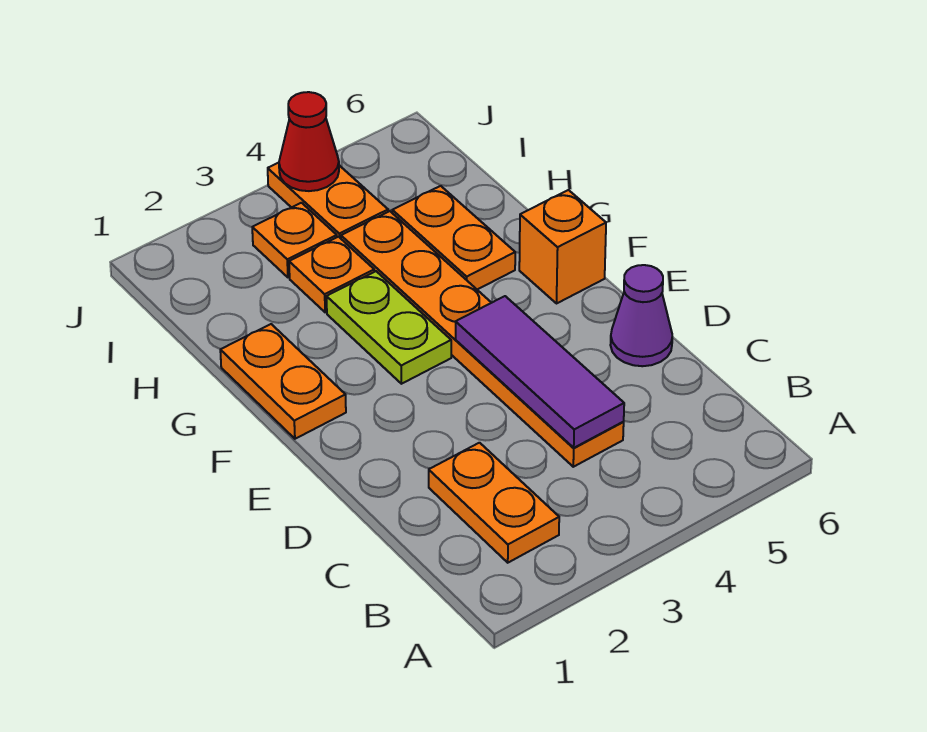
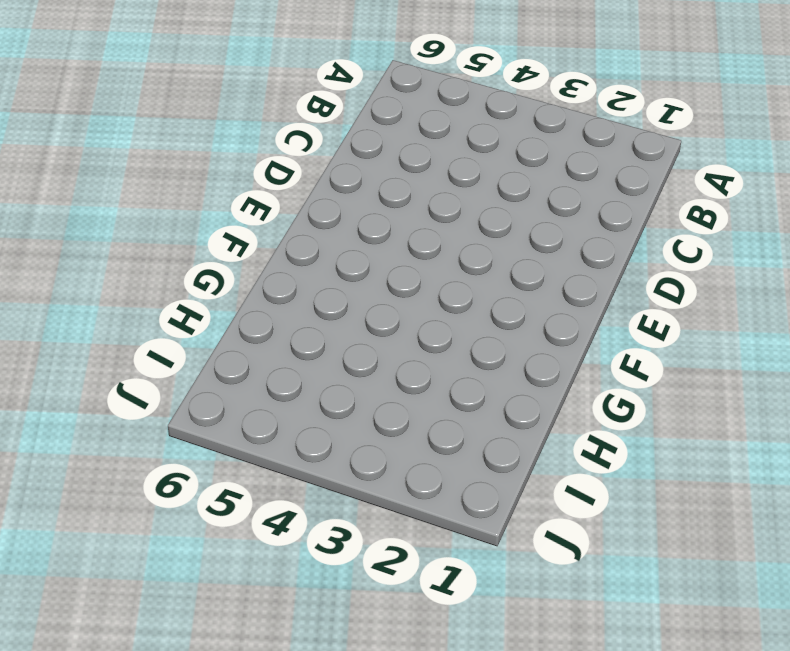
none -> orange plate B2:C2 level 1
none -> orange plate C4:H4 level 1
none -> purple cone D6 level 1

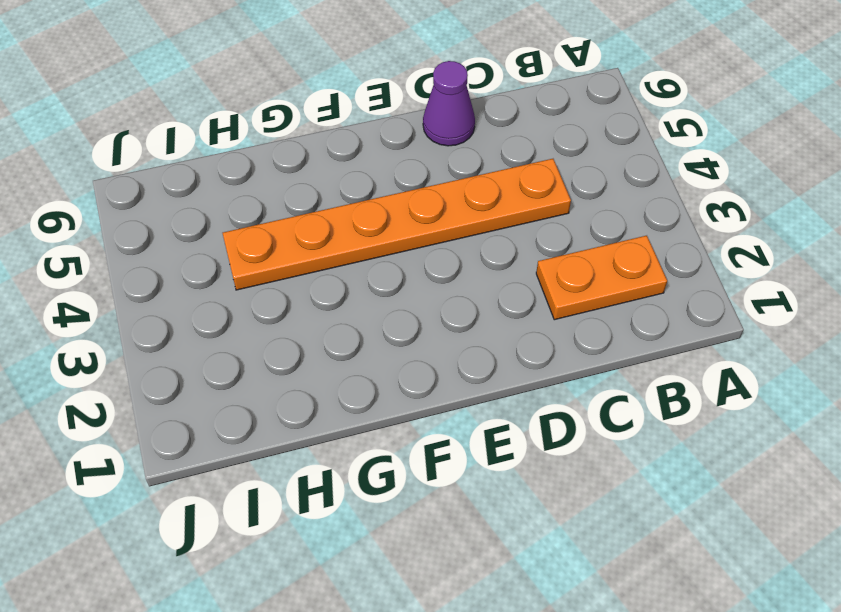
none -> orange plate F1:G1 level 1
none -> lime plate F3:G3 level 1
none -> orange brick F6 level 1

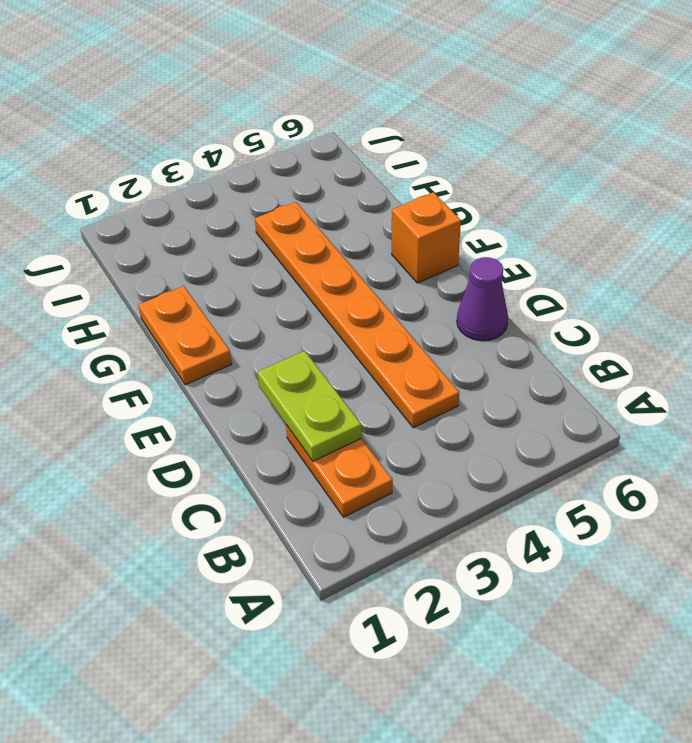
lime plate C2:D2 level 2 -> lime plate F3:G3 level 1
none -> orange plate G5:H5 level 1
none -> orange plate H3 level 1
none -> orange plate I3 level 1

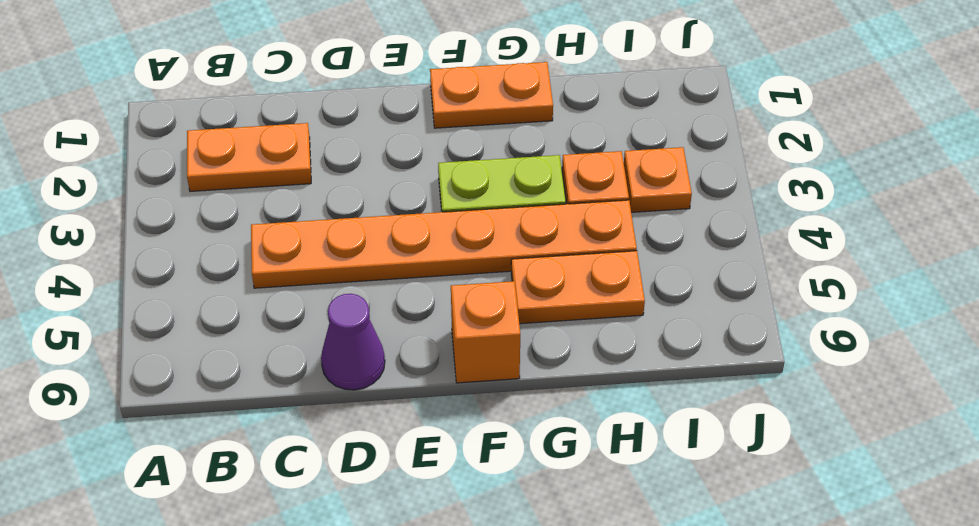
none -> orange plate I4:J4 level 1
none -> purple tile C4:E4 level 2
none -> red cone J4 level 2

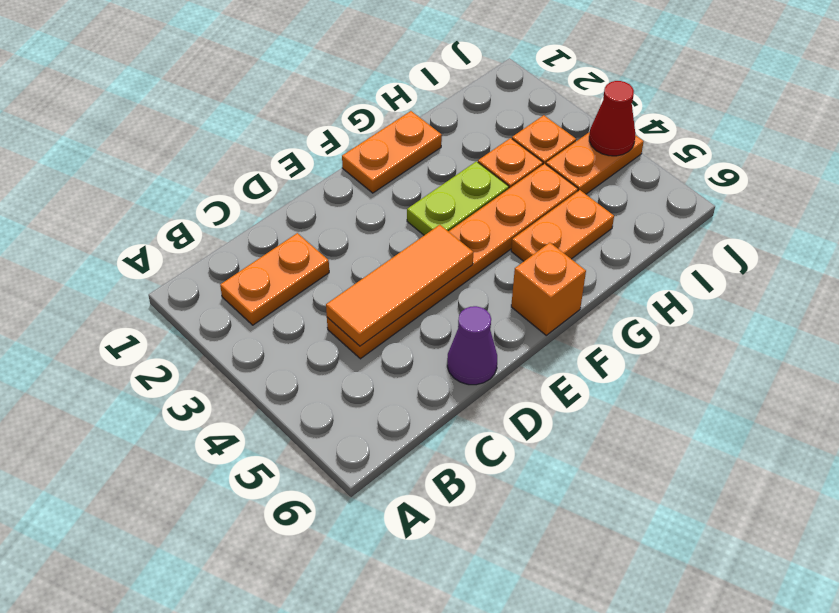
orange tile C4:E4 level 2 -> purple tile C4:E4 level 2

